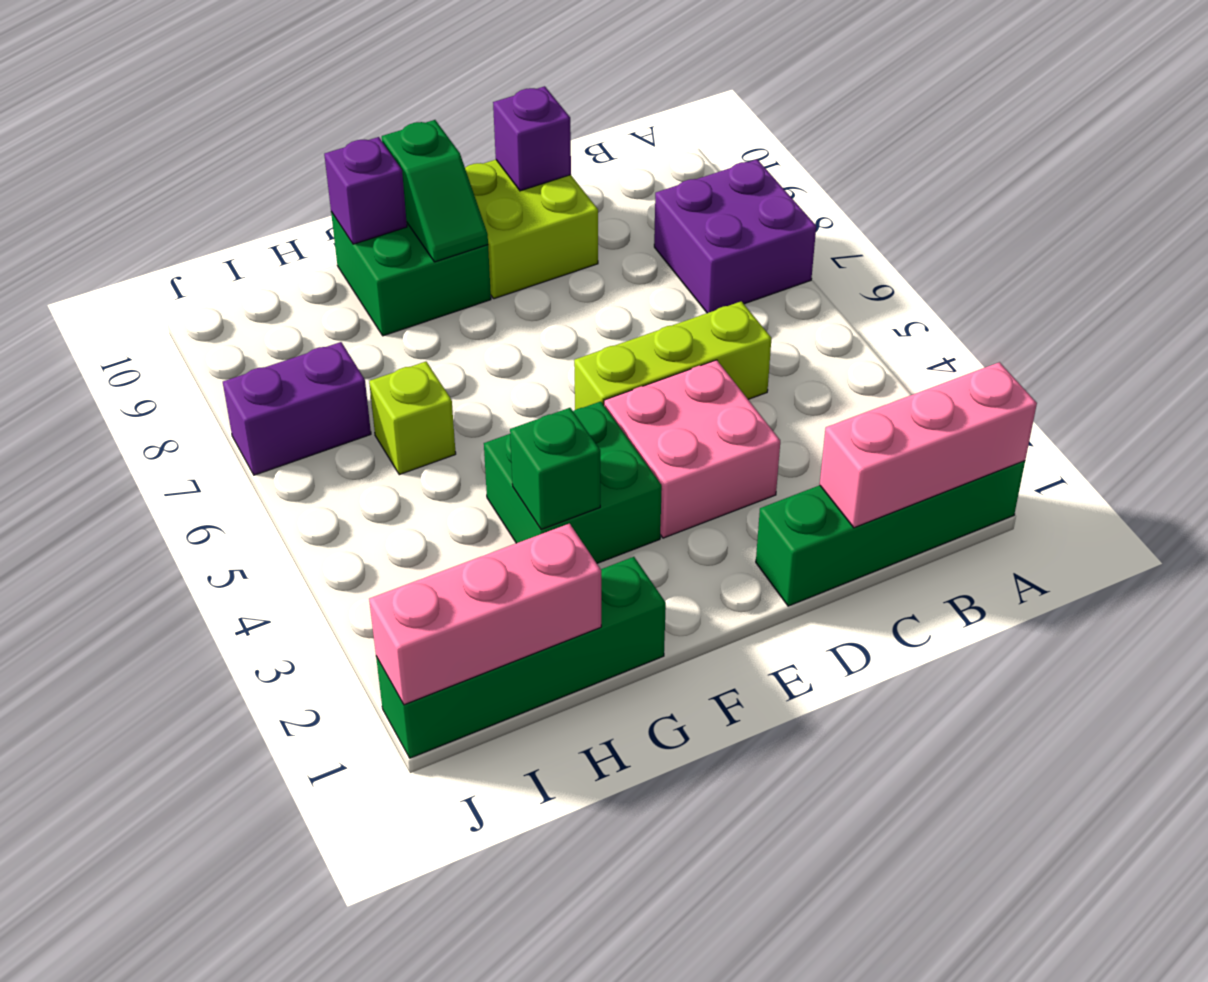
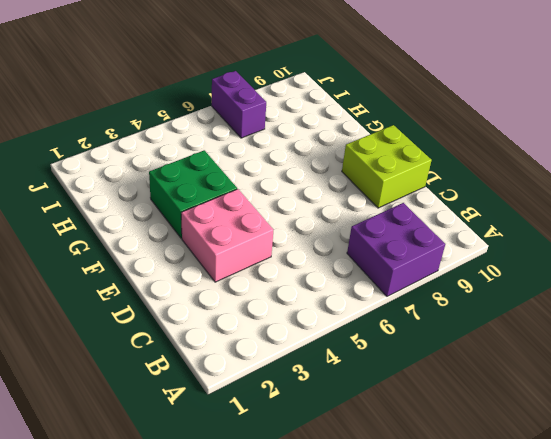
none -> green brick A1:D1 level 1
none -> lime brick C5:E5 level 1
none -> green brick F9:G10 level 1

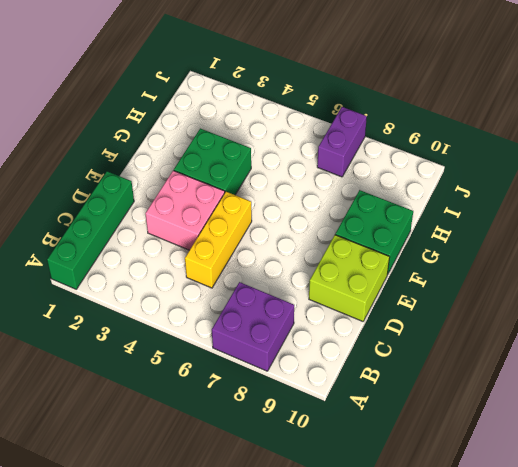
yellow brick C5:E5 level 1 -> lime brick C5:E5 level 1
none -> green brick G1:J1 level 1
none -> lime brick H6 level 1
none -> pink brick A1:C1 level 2

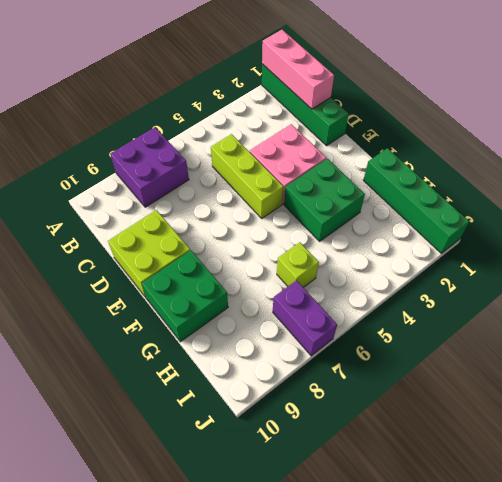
none -> purple brick D10 level 2
none -> green slope F9:F10 level 2 top 10
none -> green brick G3 level 2

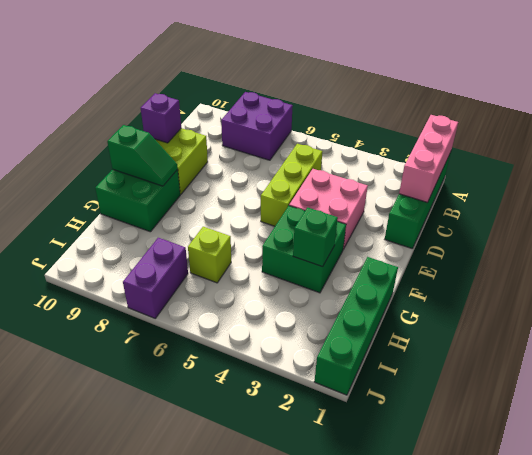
none -> purple brick G10 level 2
none -> pink brick H1:J1 level 2

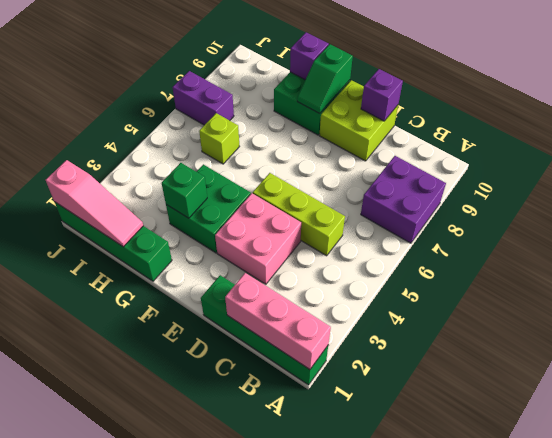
pink slope H1:J1 level 2 top J -> pink brick H1:J1 level 2

